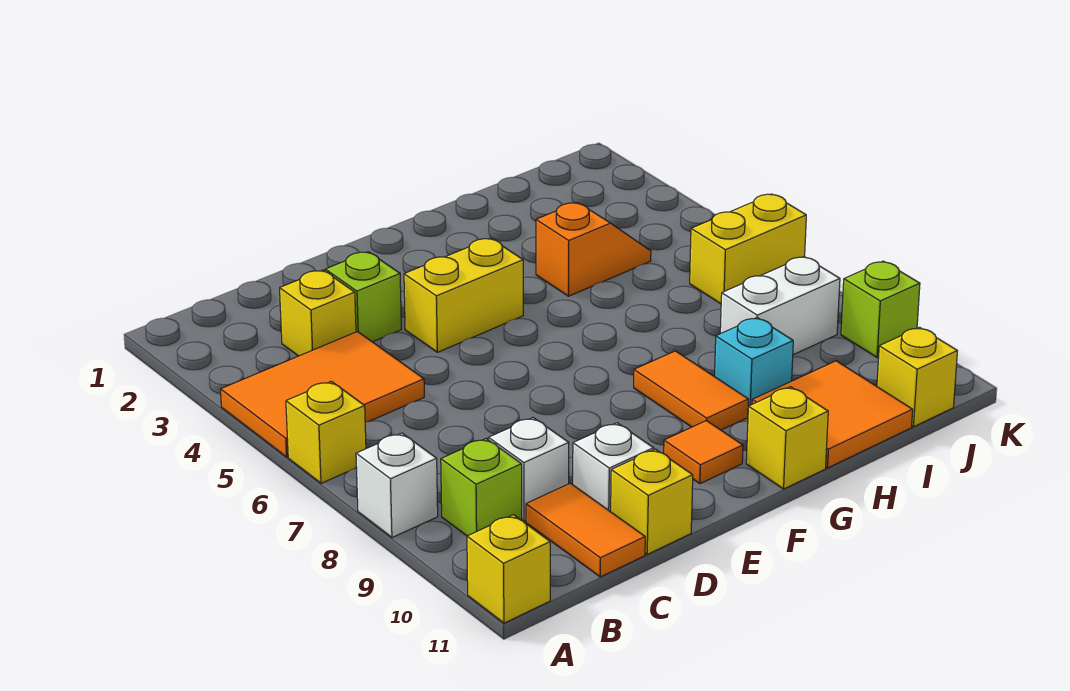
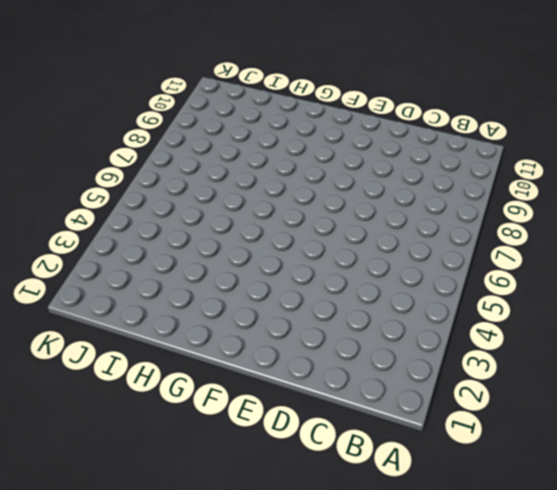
none -> orange tile A4:C5 level 1
none -> yellow brick A6 level 1
none -> white brick A8 level 1

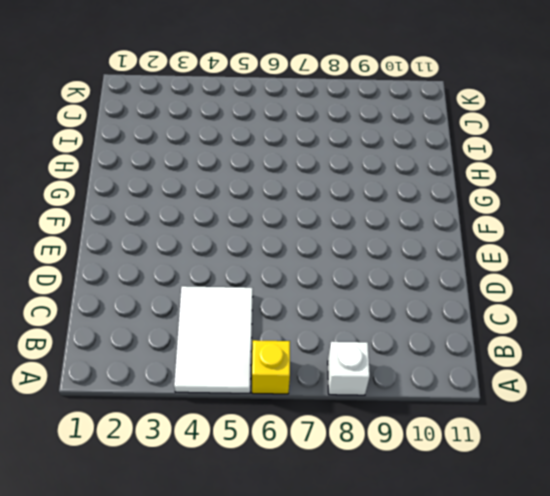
white tile A4:C5 level 1 -> orange tile A4:C5 level 1
none -> yellow brick A11 level 1
none -> lime brick B9 level 1
none -> yellow brick C3 level 1

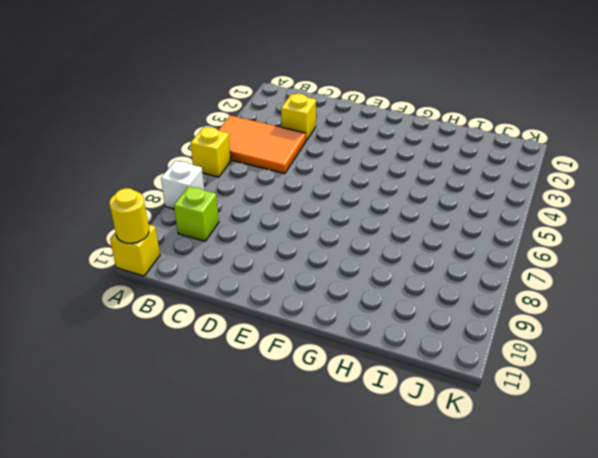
yellow round brick A11 level 2 -> none
none -> white brick C9 level 1
none -> orange tile C10:C11 level 1
none -> lime brick D3 level 1

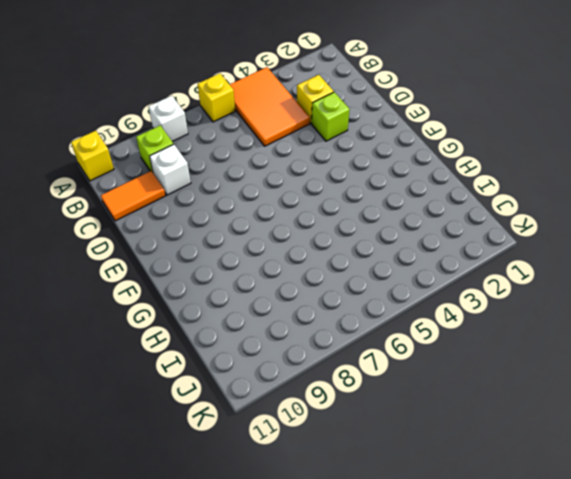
none -> white brick D10 level 1
none -> yellow brick D11 level 1
none -> yellow brick E4:F4 level 1

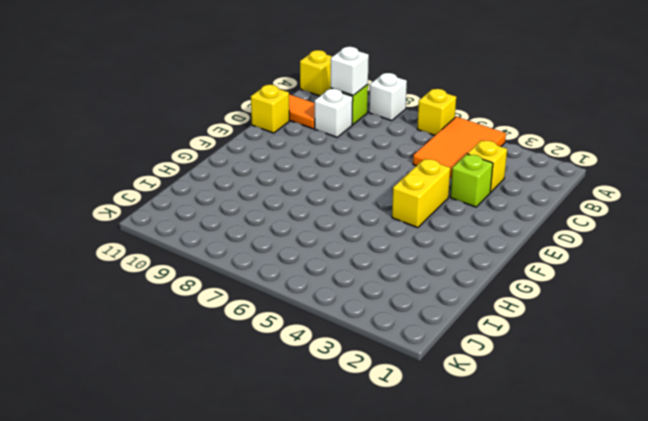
white brick B9 level 2 -> white brick D10 level 1
none -> orange tile F10 level 1
none -> orange tile G8:G9 level 1
none -> yellow brick G11 level 1

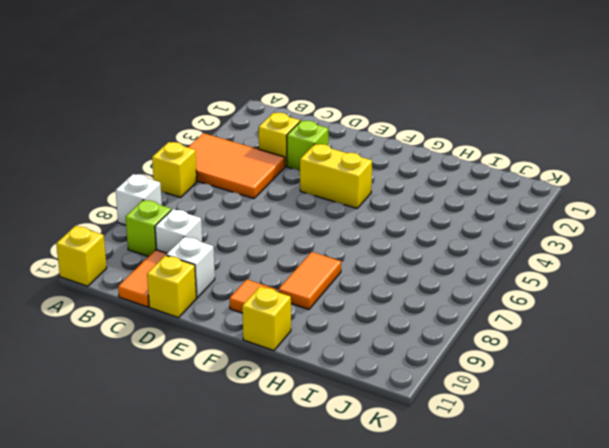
none -> orange slope H4:I4 level 1 top H
none -> cyan brick H9 level 1
none -> orange tile H10:I11 level 1

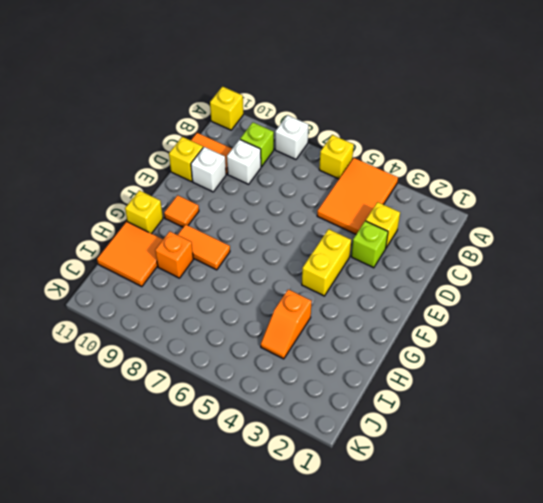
orange brick H9 level 1 -> cyan brick H9 level 1
none -> white brick I8:J8 level 1
none -> yellow brick J6:K6 level 1
none -> yellow brick J11 level 1

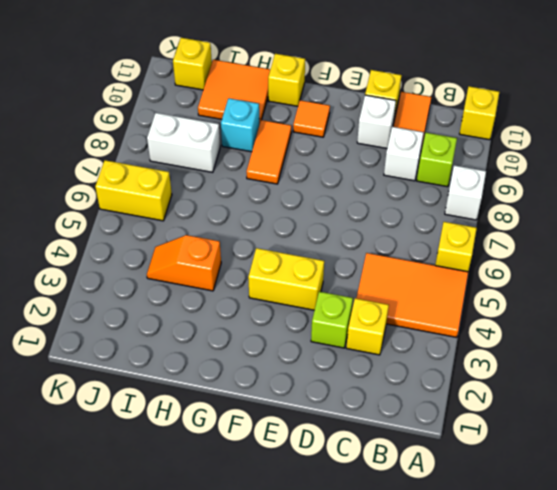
none -> lime brick K9 level 1

